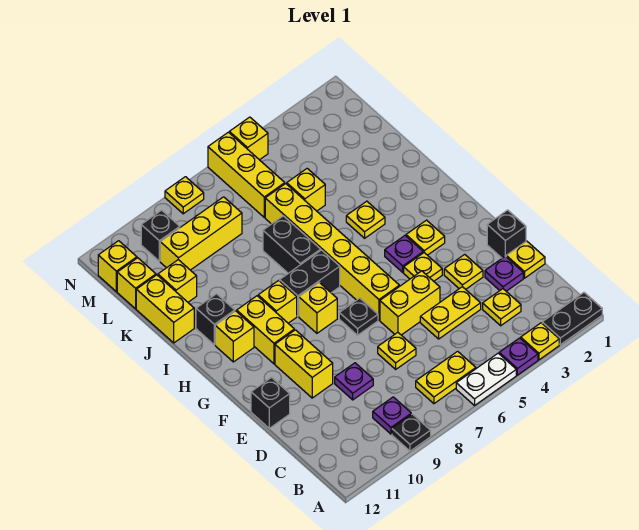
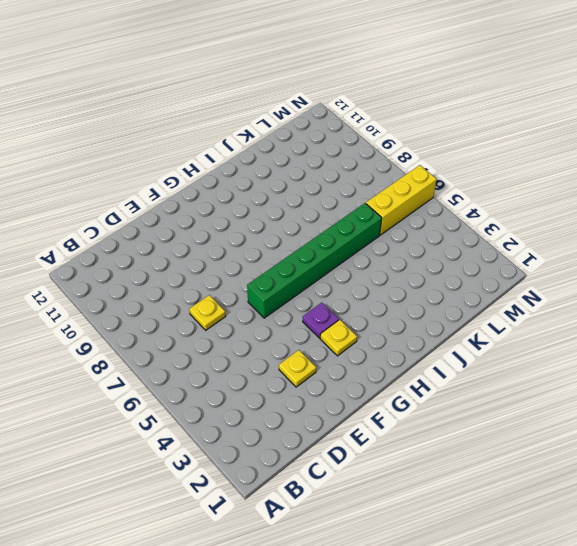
green brick F6:K6 level 1 -> yellow brick F6:K6 level 1
none -> black plate A1:A2 level 1
none -> yellow plate A3 level 1
none -> purple plate A4 level 1
none -> white plate A5:A6 level 1

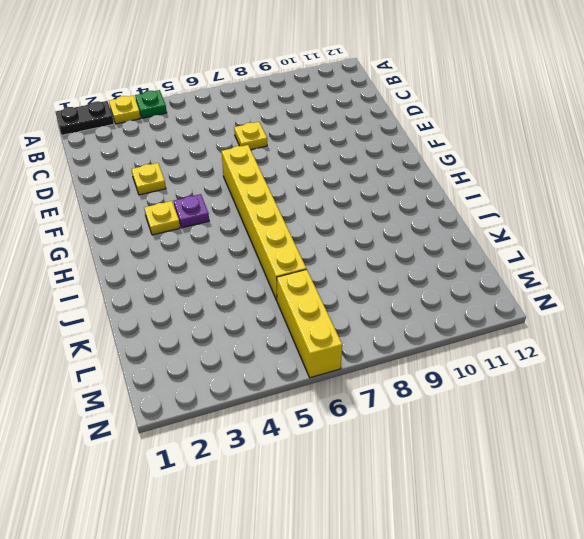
green plate A4 level 1 -> purple plate A4 level 1
none -> white plate A5:A6 level 1
none -> black plate A9 level 1
none -> yellow plate B6:B7 level 1
none -> purple plate B9 level 1

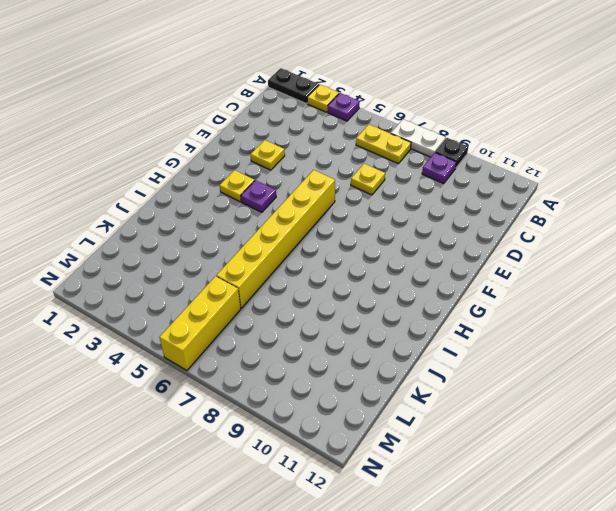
white plate A7:A8 level 1 -> white plate A5:A6 level 1
none -> yellow plate C3 level 1
none -> yellow plate D1 level 1
none -> purple plate D2 level 1
none -> yellow plate D4:D5 level 1

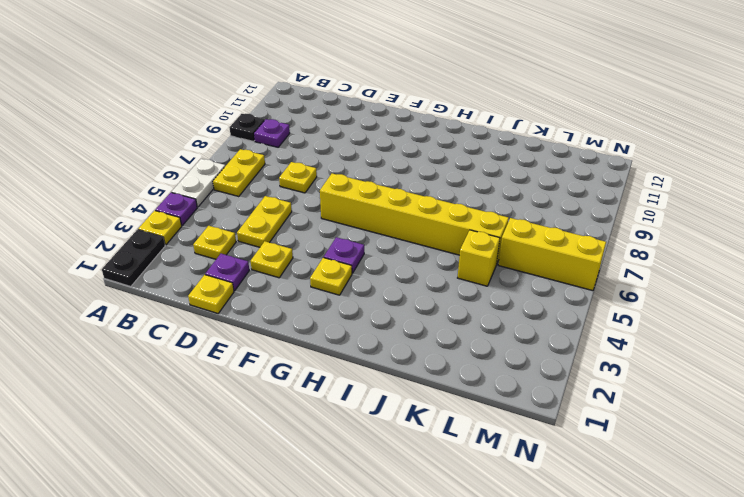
none -> purple plate D9 level 1
none -> black brick E1 level 1
none -> yellow brick E5:E6 level 1
none -> yellow brick E10:F10 level 1

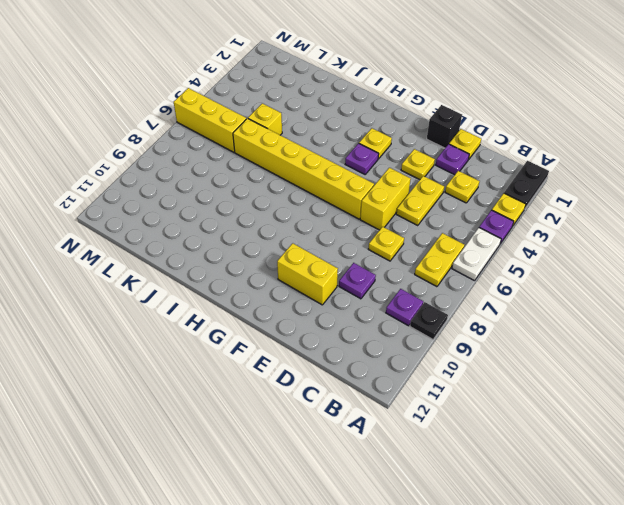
none -> black brick E12 level 1
none -> yellow plate F4 level 1
none -> black plate F7 level 1
none -> yellow brick G8 level 1

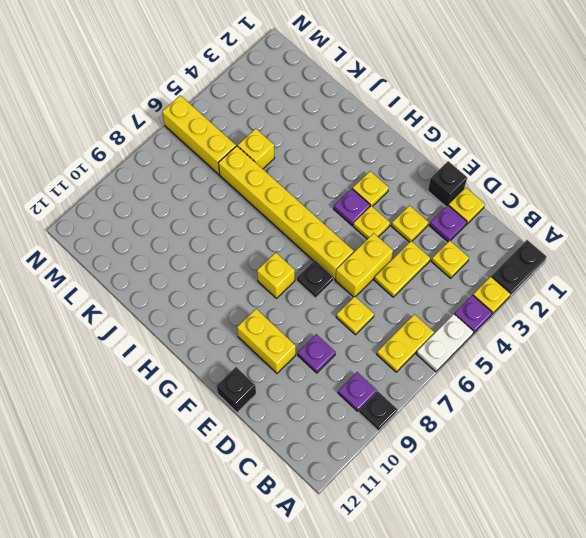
none -> yellow brick G10:H10 level 1
none -> black brick H7:H8 level 1
none -> yellow brick H9 level 1
none -> yellow brick H11 level 1

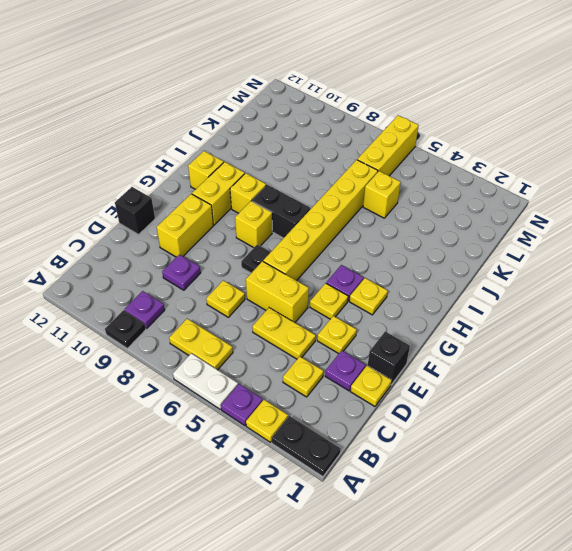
none -> yellow plate I4 level 1
none -> black brick I7:J7 level 1
none -> black brick I11 level 1
none -> yellow brick J12:K12 level 1

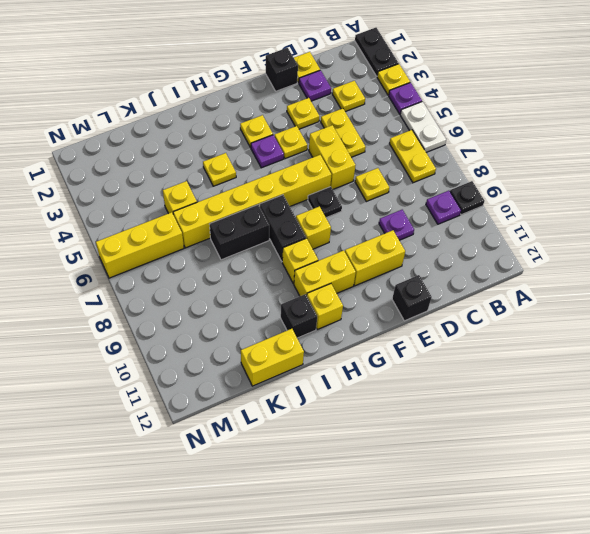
none -> yellow brick K11 level 1
none -> yellow brick L8:L10 level 1
none -> yellow brick L12 level 1
none -> black brick M10 level 1

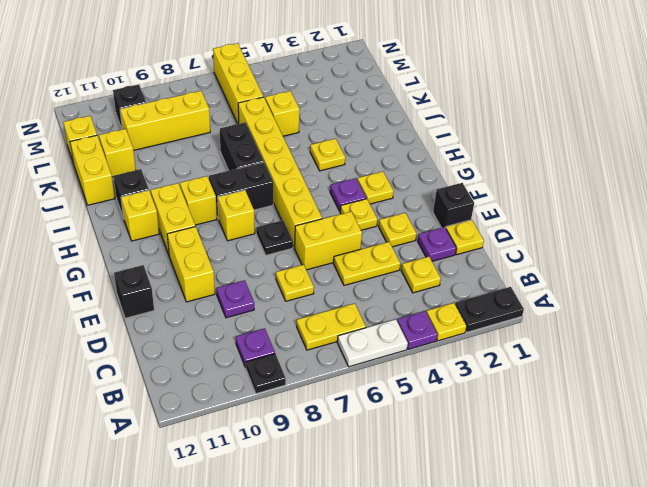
none -> yellow brick M12 level 1
none -> yellow brick N5 level 1
none -> yellow plate N8 level 1

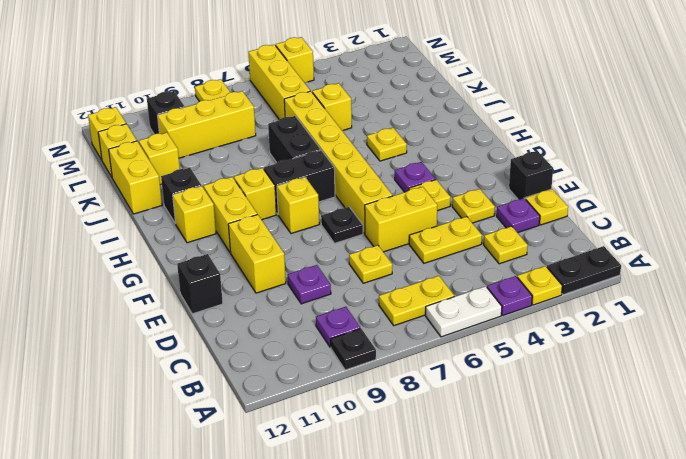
none -> yellow plate G3 level 1

